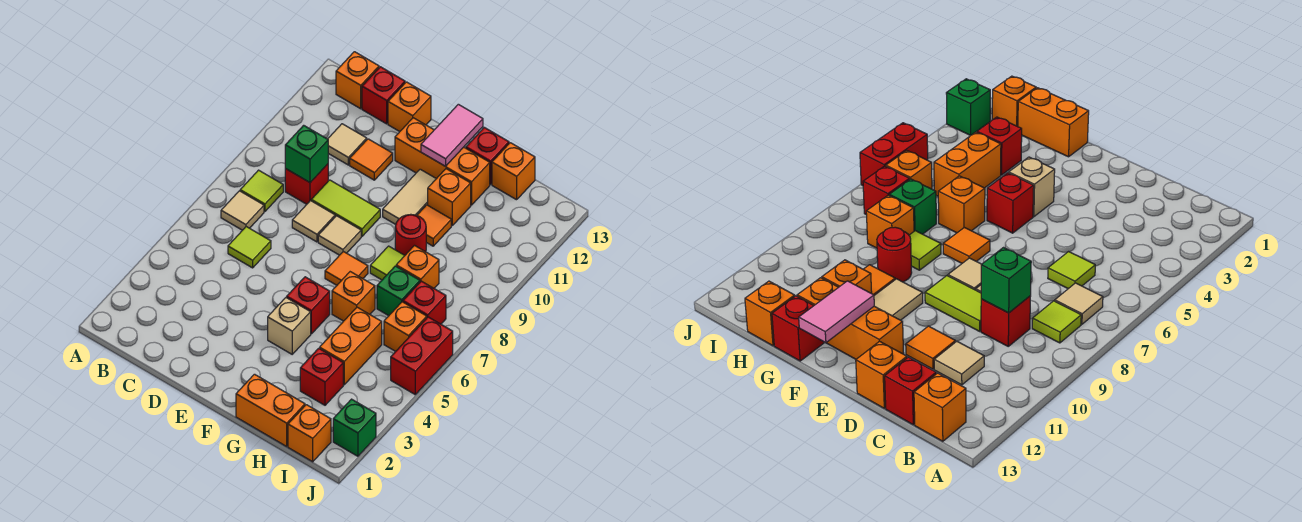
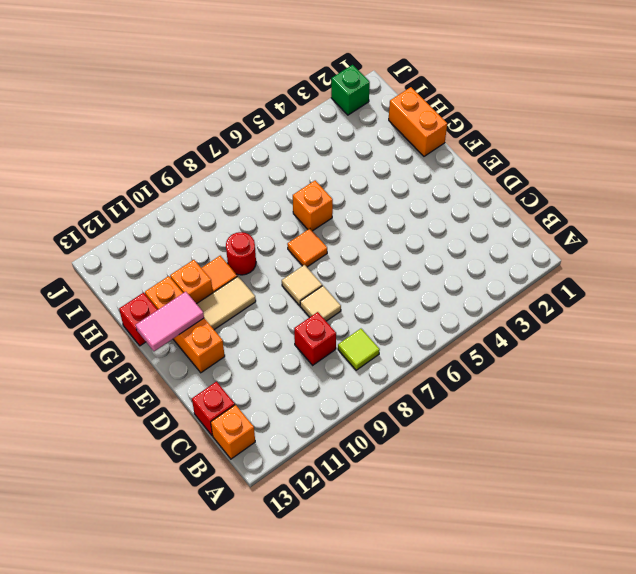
none -> tan tile B7 level 1
none -> lime tile C6 level 1
none -> tan tile C11 level 1
none -> lime tile D9:E9 level 1

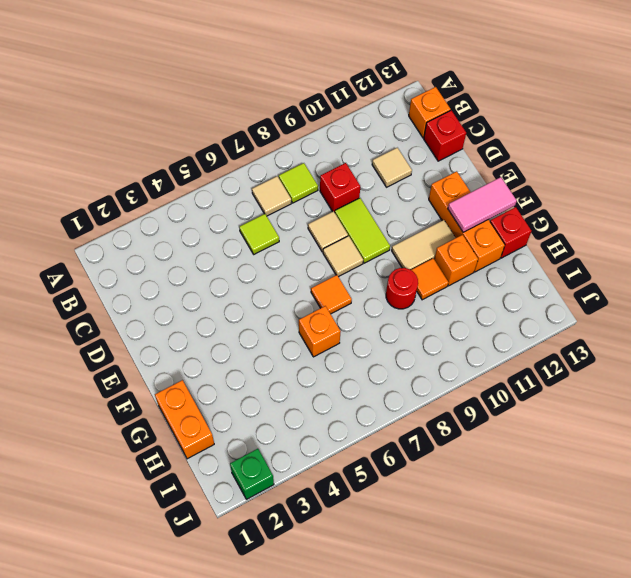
none -> orange tile D11 level 1
none -> orange brick D13 level 1
none -> tan brick F4 level 1
none -> red brick F5 level 1

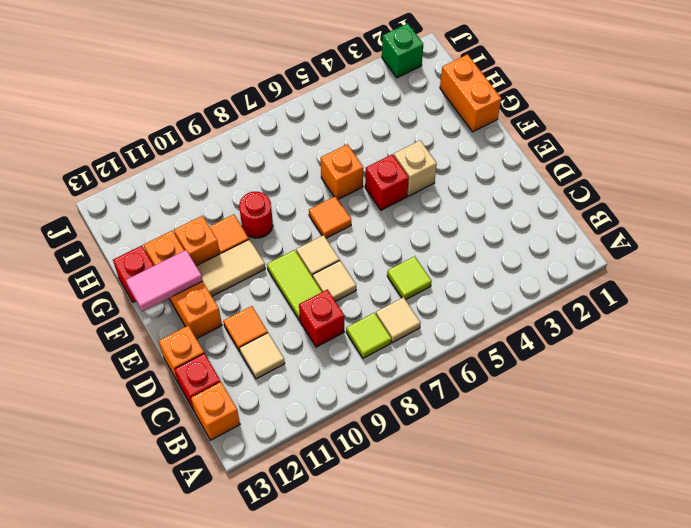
none -> lime tile G8 level 1
none -> red brick H3 level 1
none -> orange brick H4:H5 level 1
none -> green brick H7 level 1

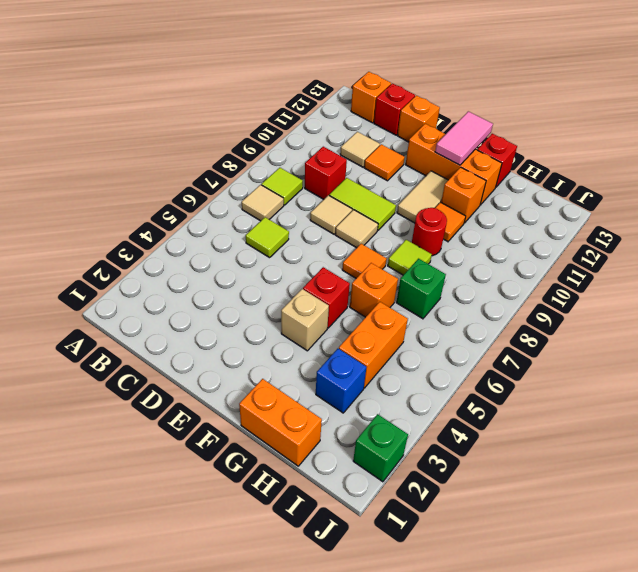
blue brick H3 level 1 -> red brick H3 level 1
none -> orange brick H8 level 1
none -> orange brick H13 level 1
none -> orange brick I1 level 1
none -> orange brick I6 level 1

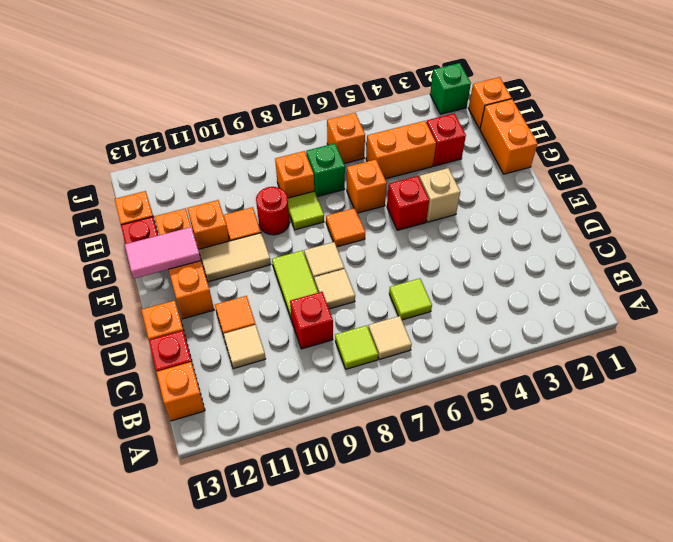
none -> red brick I7 level 1
none -> red brick J5:J6 level 1
none -> green brick C9 level 2

